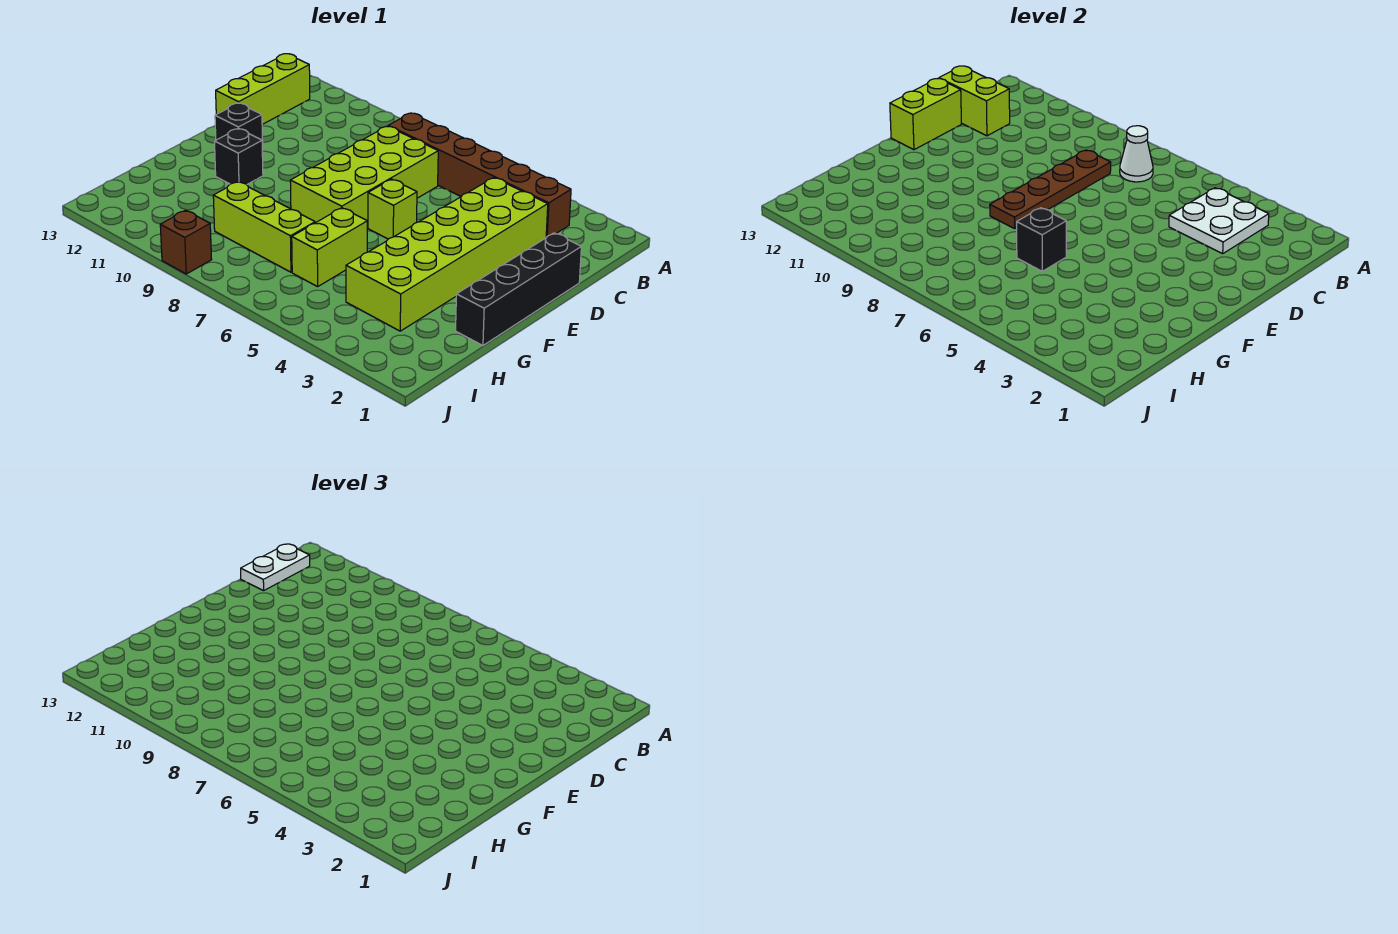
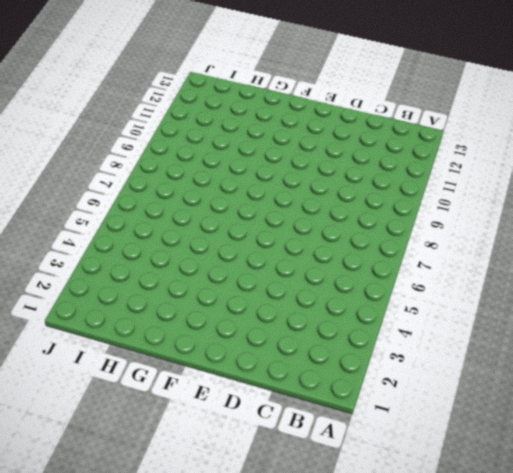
none -> brown brick B3:B8 level 1
none -> lime brick B13:D13 level 1
none -> lime brick C3:H4 level 1

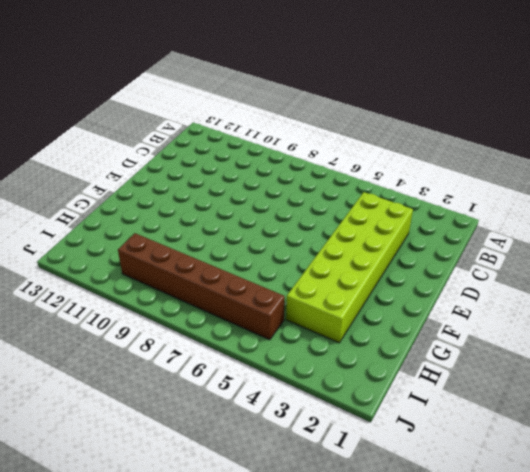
brown brick I5:I10 level 1 -> brown brick B3:B8 level 1
none -> lime brick B13:D13 level 1
none -> lime brick C7:F8 level 1
none -> black brick D1:G1 level 1

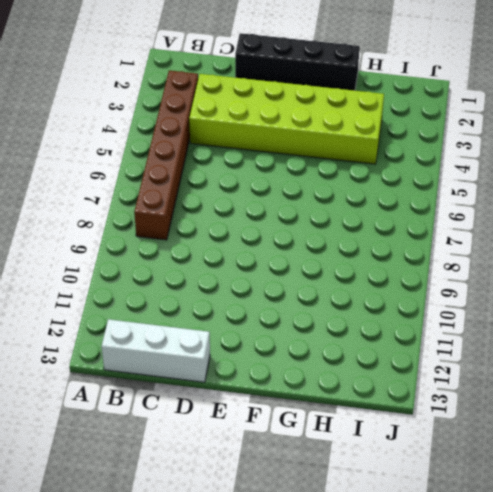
white brick B13:D13 level 1 -> lime brick B13:D13 level 1
none -> lime brick C7:F8 level 1
none -> lime brick E6 level 1
none -> black brick E12 level 1

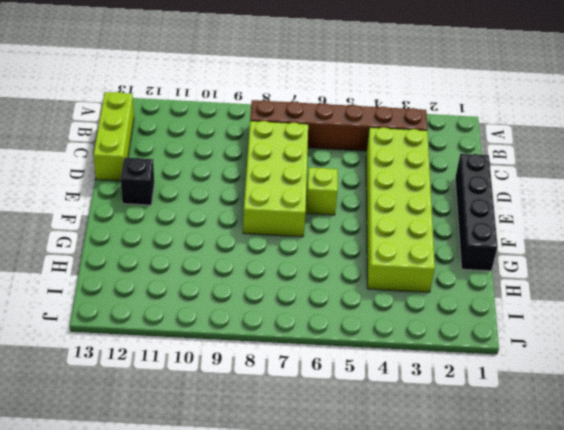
none -> black brick F11 level 1
none -> lime brick G6:H6 level 1
none -> lime brick H7:H9 level 1

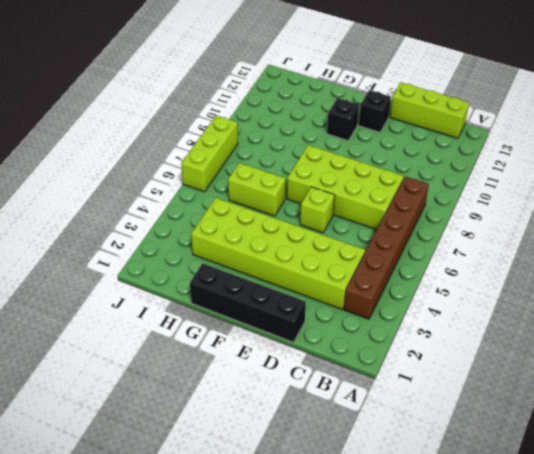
lime brick J6:J8 level 1 -> lime brick H7:H9 level 1
none -> brown brick J9 level 1
none -> white plate B3:C4 level 2
none -> white cone B7 level 2

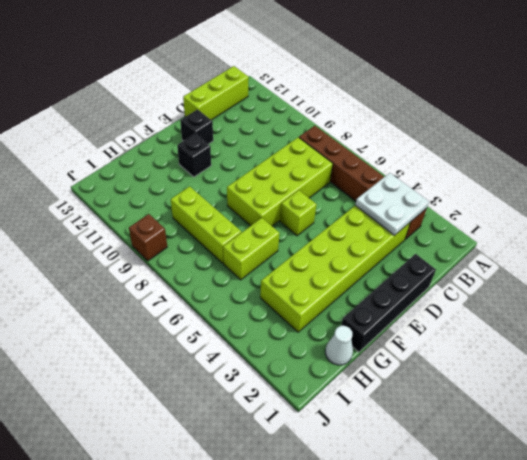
white cone H1 level 1 -> white cone B7 level 2
none -> brown plate C8:F8 level 2
none -> lime brick C12:C13 level 2
none -> lime brick D13:E13 level 2

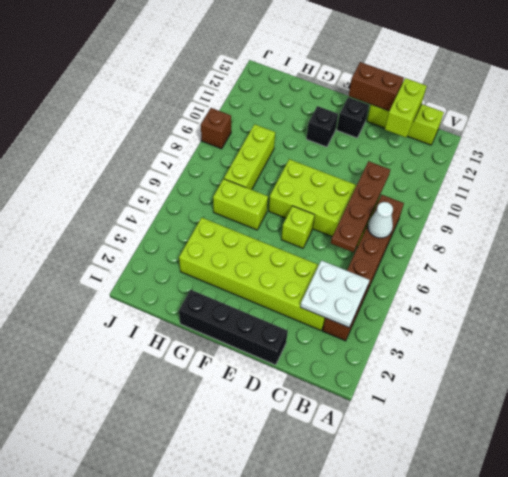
brown plate C6:C9 level 2 -> brown plate C8:F8 level 2
brown brick D13:E13 level 2 -> lime brick D13:E13 level 2
none -> black brick G6 level 2
none -> white plate B13:C13 level 3

